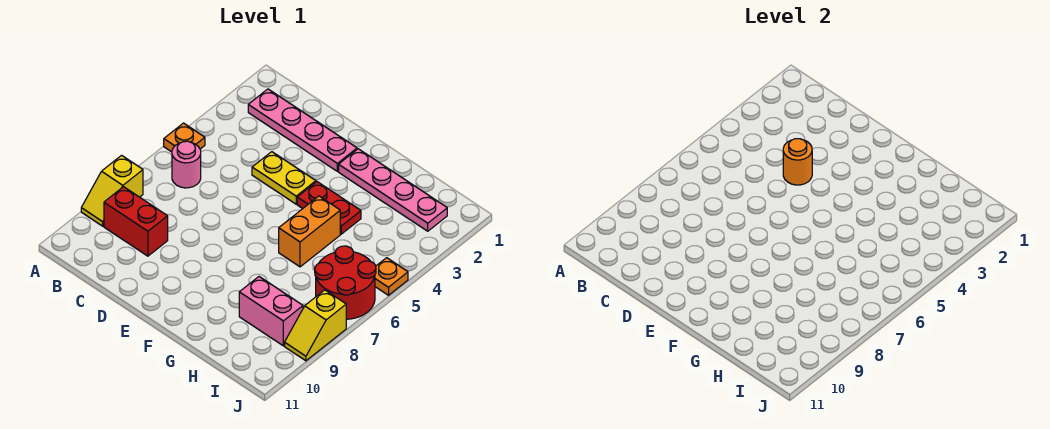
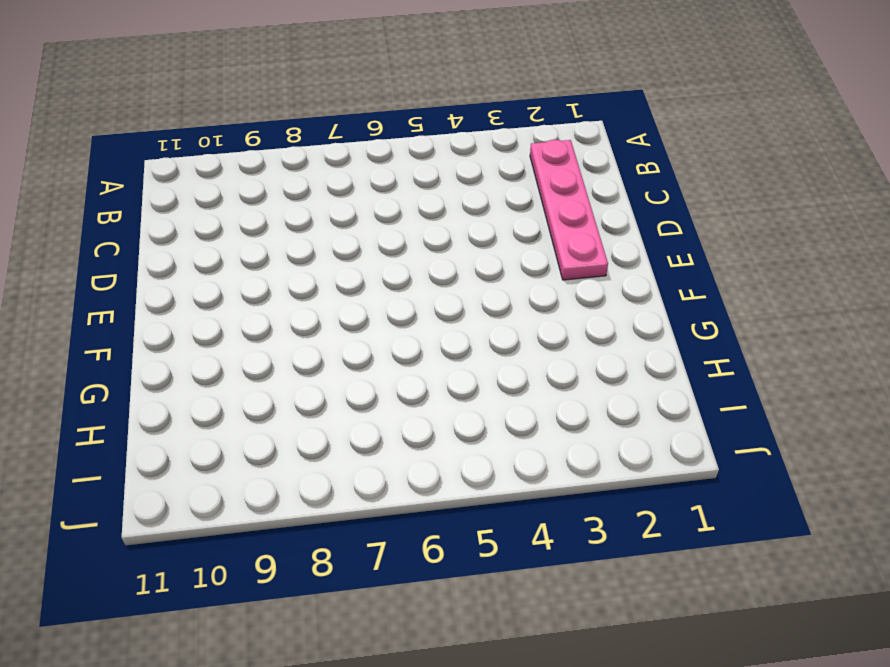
none -> orange plate A5 level 1
none -> yellow slope A8:A9 level 1 top 8
none -> pink round brick B6 level 1

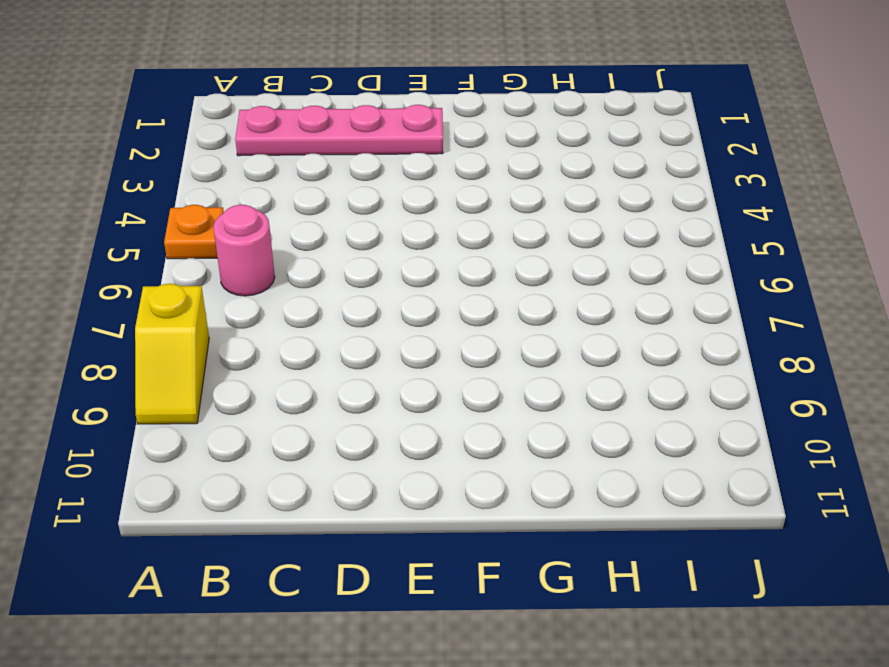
none -> red brick B9:C9 level 1
none -> yellow plate D4:E4 level 1
none -> pink plate F2:I2 level 1

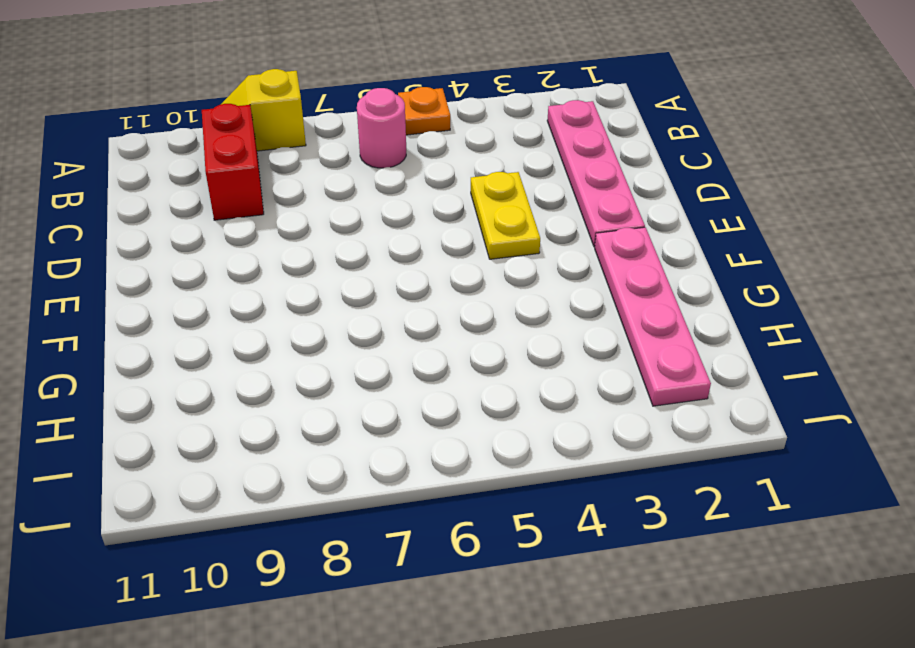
none -> red plate F4:G4 level 1
none -> orange brick G5:G6 level 1
none -> pink brick H9:I9 level 1

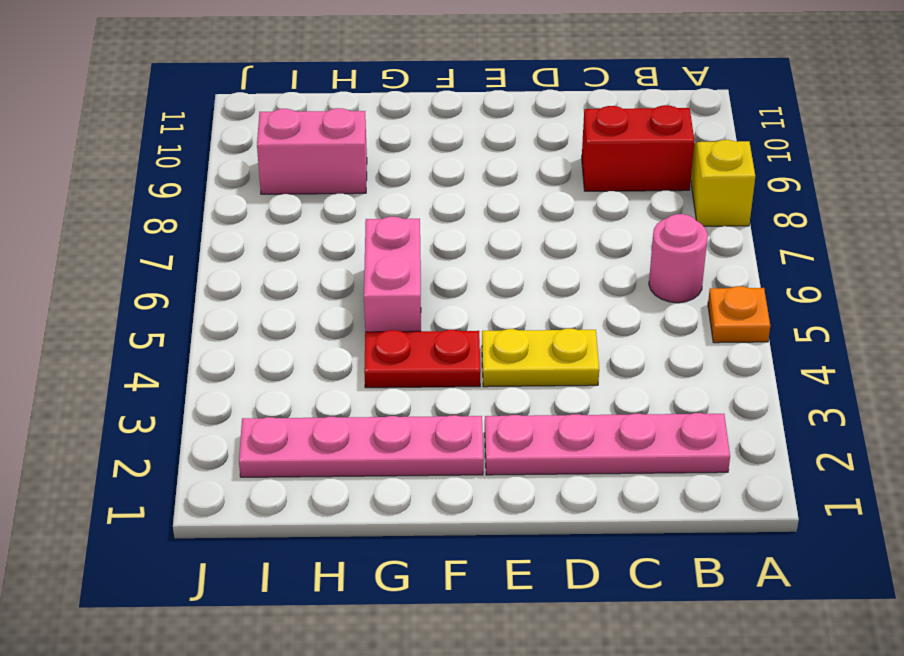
pink brick G5:G6 level 1 -> orange brick G5:G6 level 1
none -> red round brick I6:J7 level 1
none -> orange plate J5 level 1
none -> yellow slope J8:J9 level 1 top 8

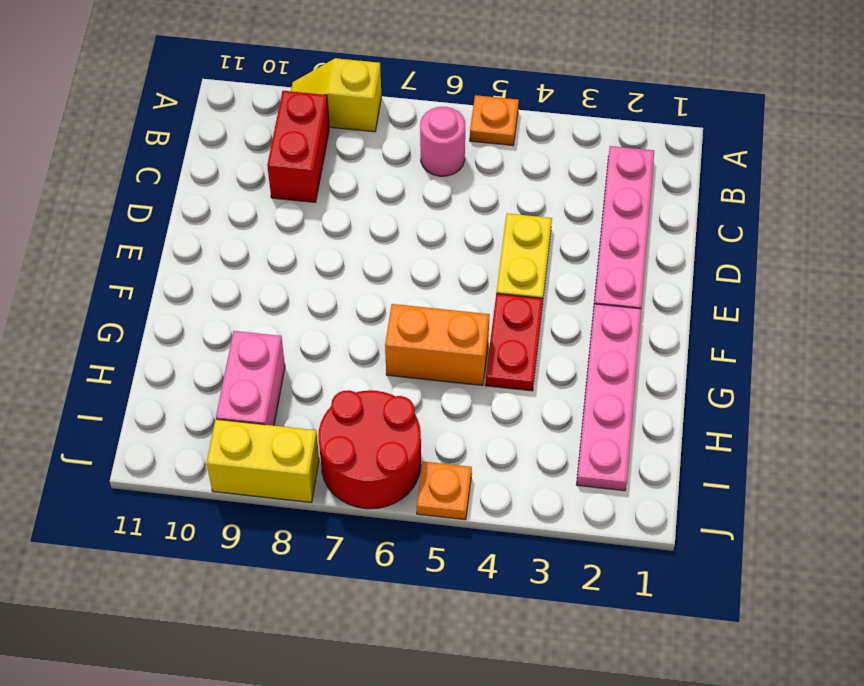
yellow brick J8:J9 level 1 -> yellow slope J8:J9 level 1 top 8
none -> orange round brick D4 level 2

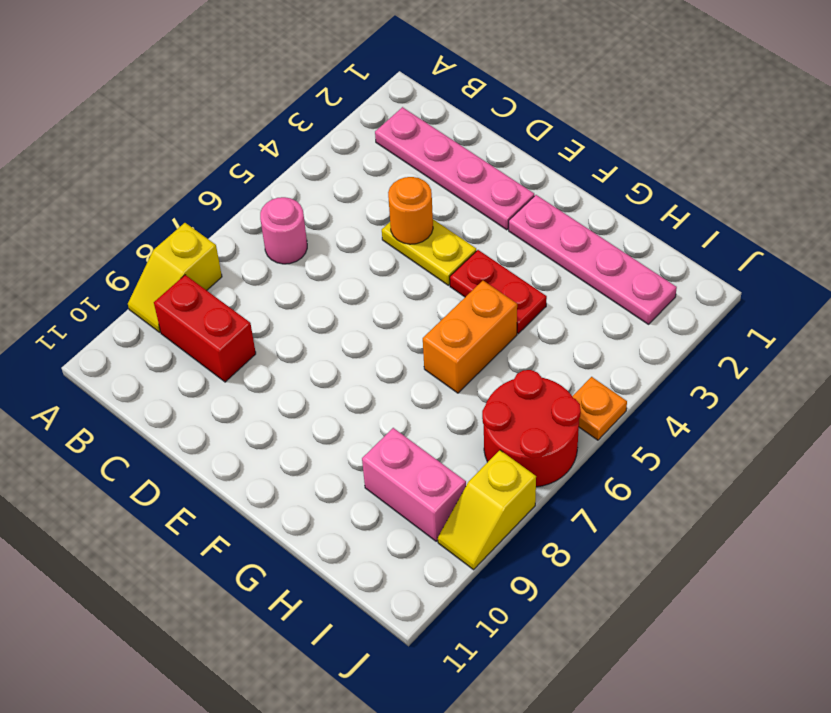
none -> orange plate A5 level 1

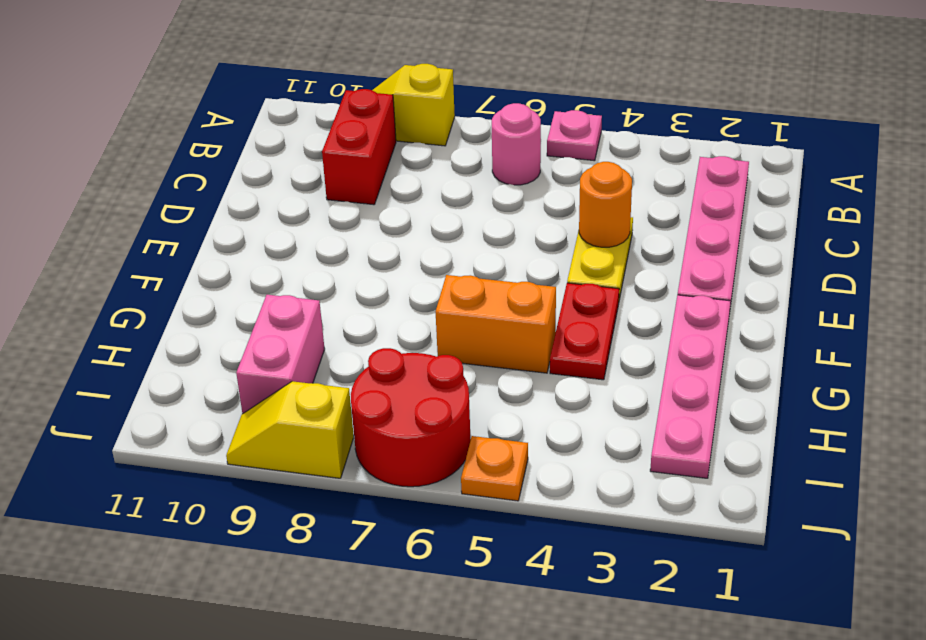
pink plate A5 level 1 -> orange plate A5 level 1

